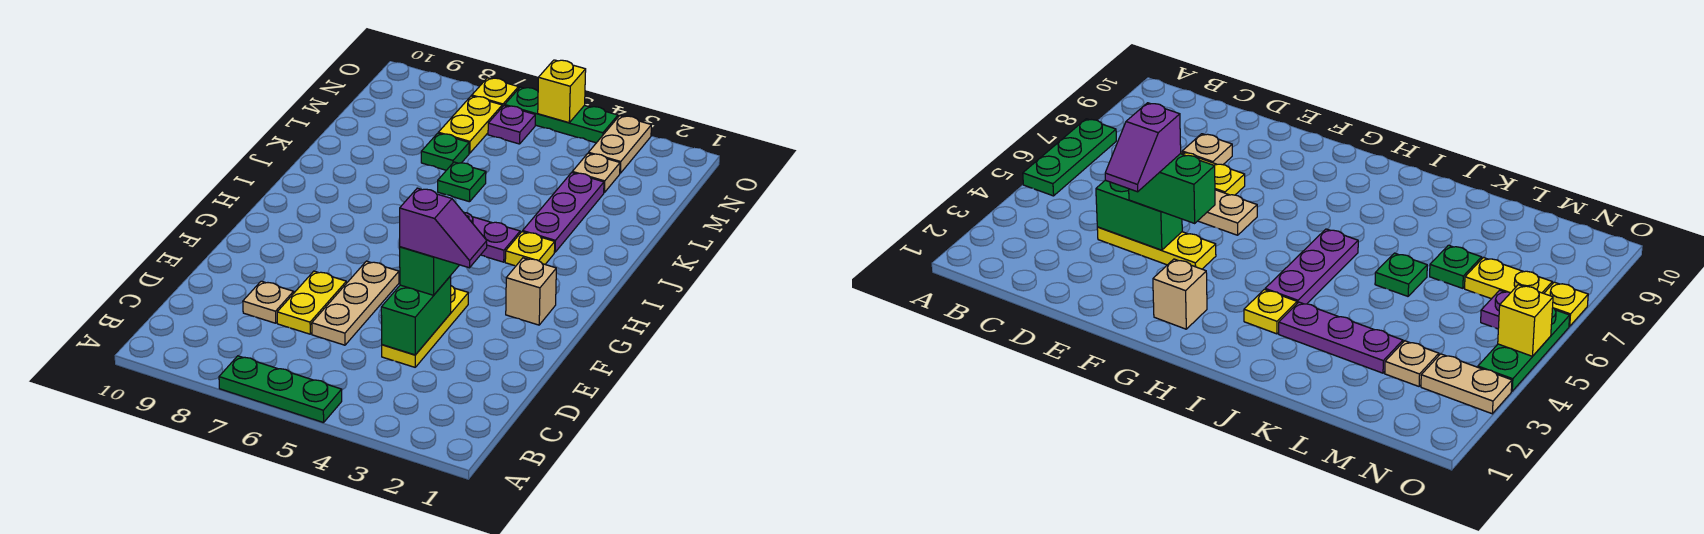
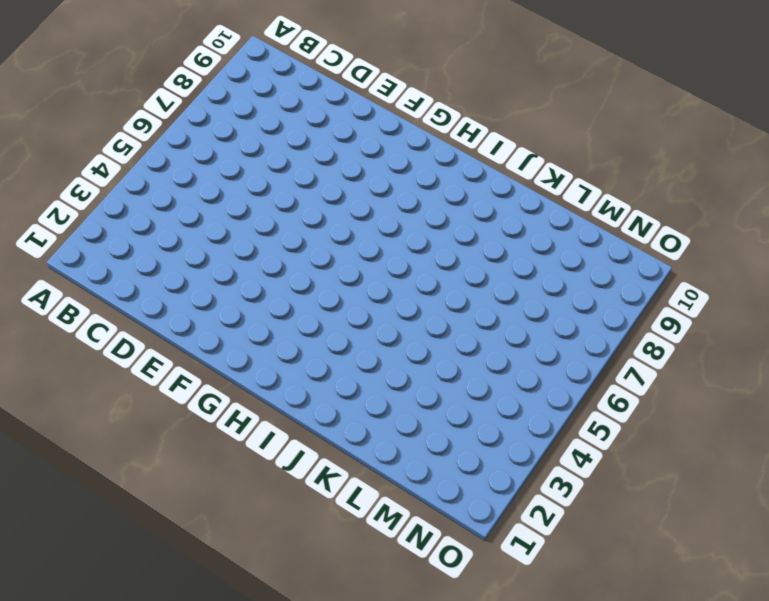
none -> green plate A5:A7 level 1
none -> yellow plate D4:F4 level 1
none -> tan plate D6:F6 level 1

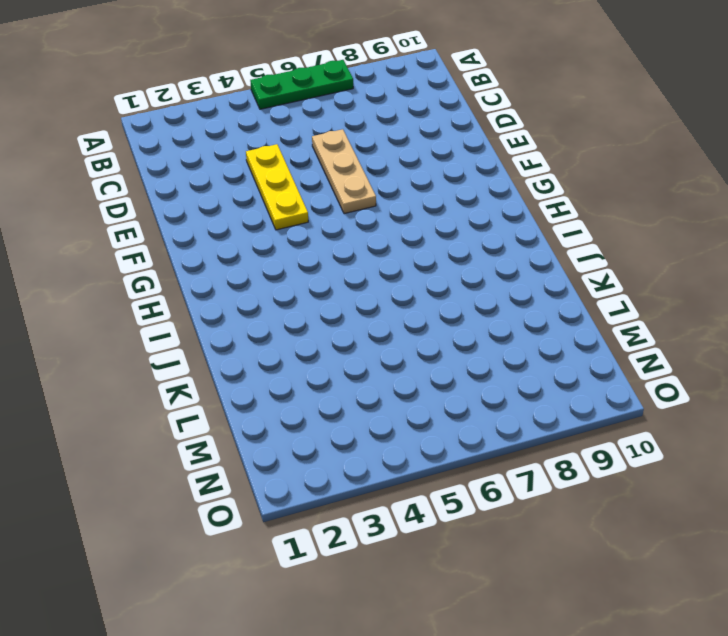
none -> yellow plate D7:E7 level 1
none -> tan plate D8 level 1
none -> tan brick G2 level 1

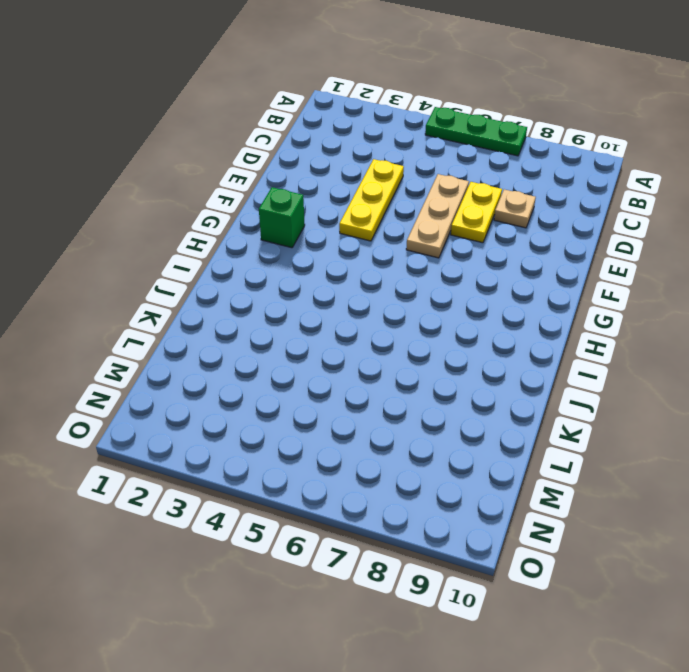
green brick G2 level 1 -> tan brick G2 level 1
none -> yellow plate I3 level 1
none -> purple plate I4:I6 level 1
none -> purple plate J3:L3 level 1

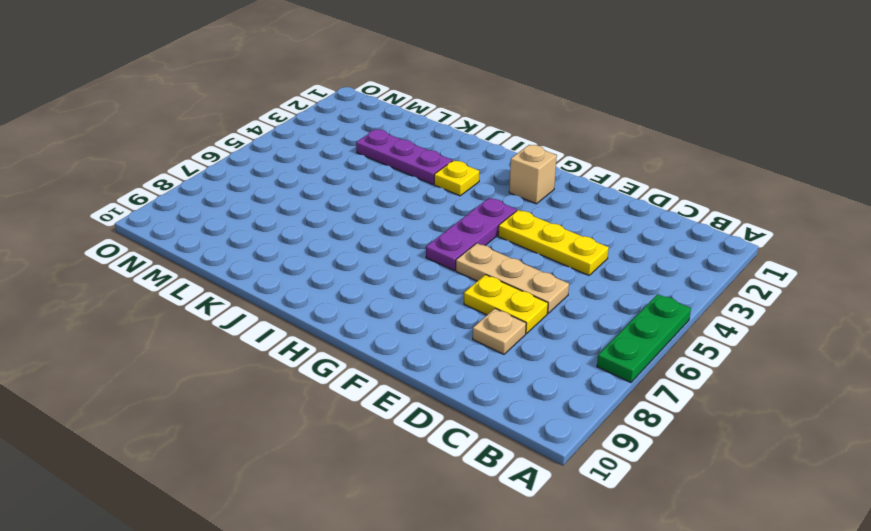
purple plate G4:G6 level 1 -> purple plate I4:I6 level 1
none -> green plate K6 level 1
none -> green plate L7 level 1
none -> tan plate M3 level 1

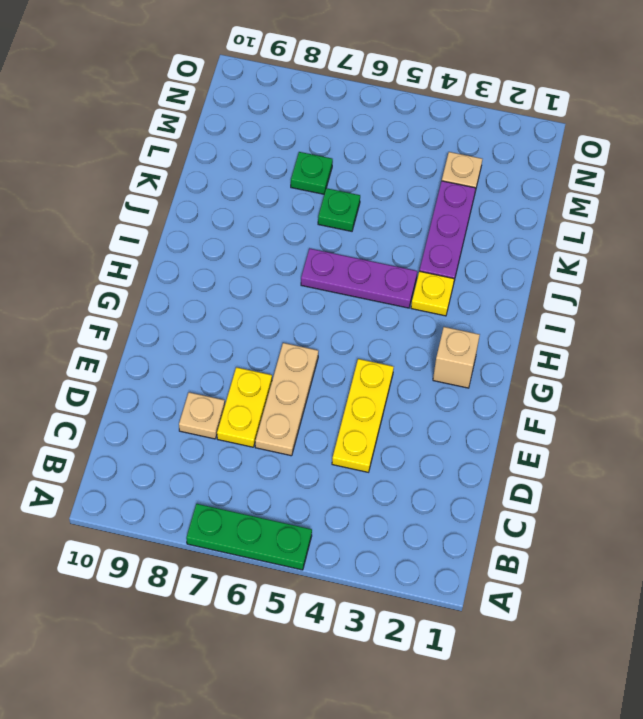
none -> yellow plate M7:N7 level 1
none -> tan plate N3:O3 level 1
none -> purple plate N6 level 1

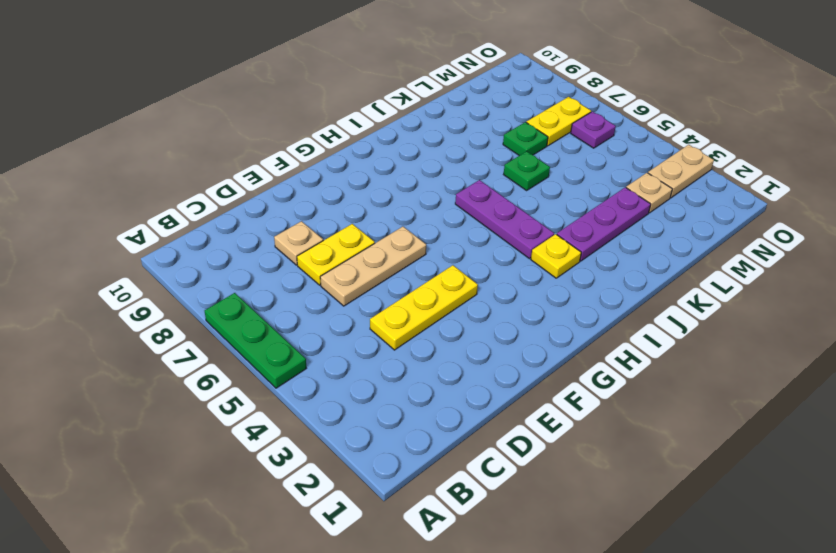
none -> tan brick G2 level 1
none -> green plate O4:O6 level 1
none -> yellow plate O7 level 1

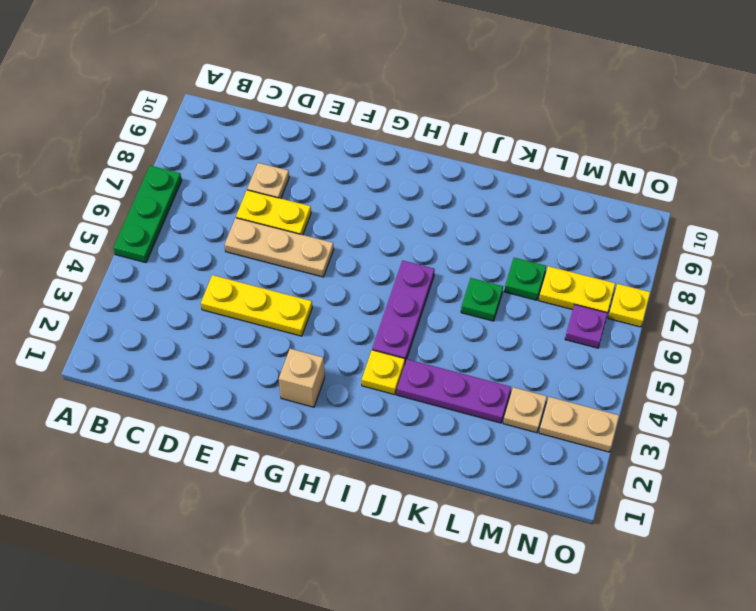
none -> green plate O4:O6 level 1
none -> green brick D4:E4 level 2
none -> yellow brick O5 level 2

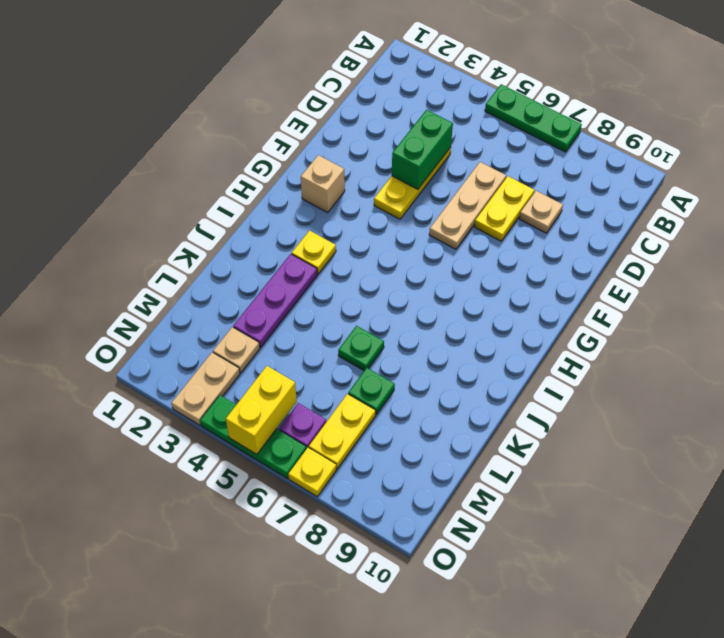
yellow brick N5:O5 level 2 -> yellow brick O5 level 2
none -> purple plate I4:I6 level 1
none -> green brick E4:F4 level 3
none -> purple slope E3:E4 level 4 top 4

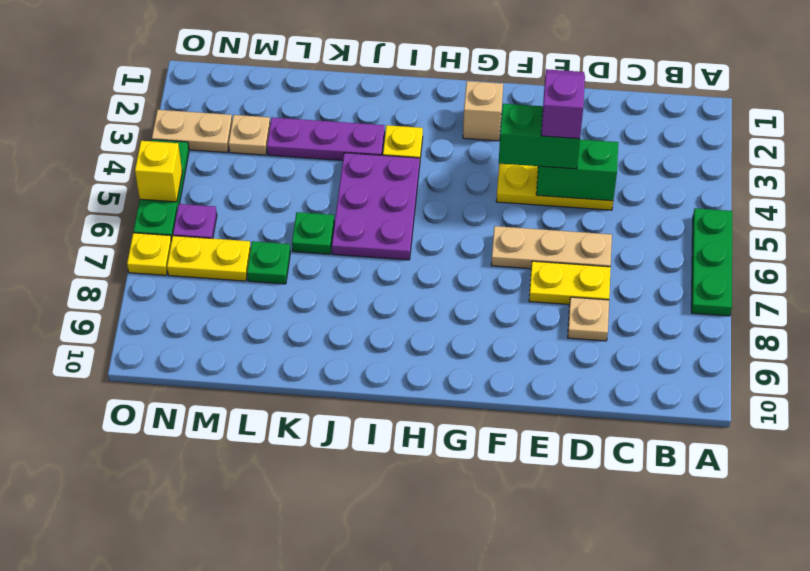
purple plate I4:J6 level 1 -> purple plate I4:I6 level 1

